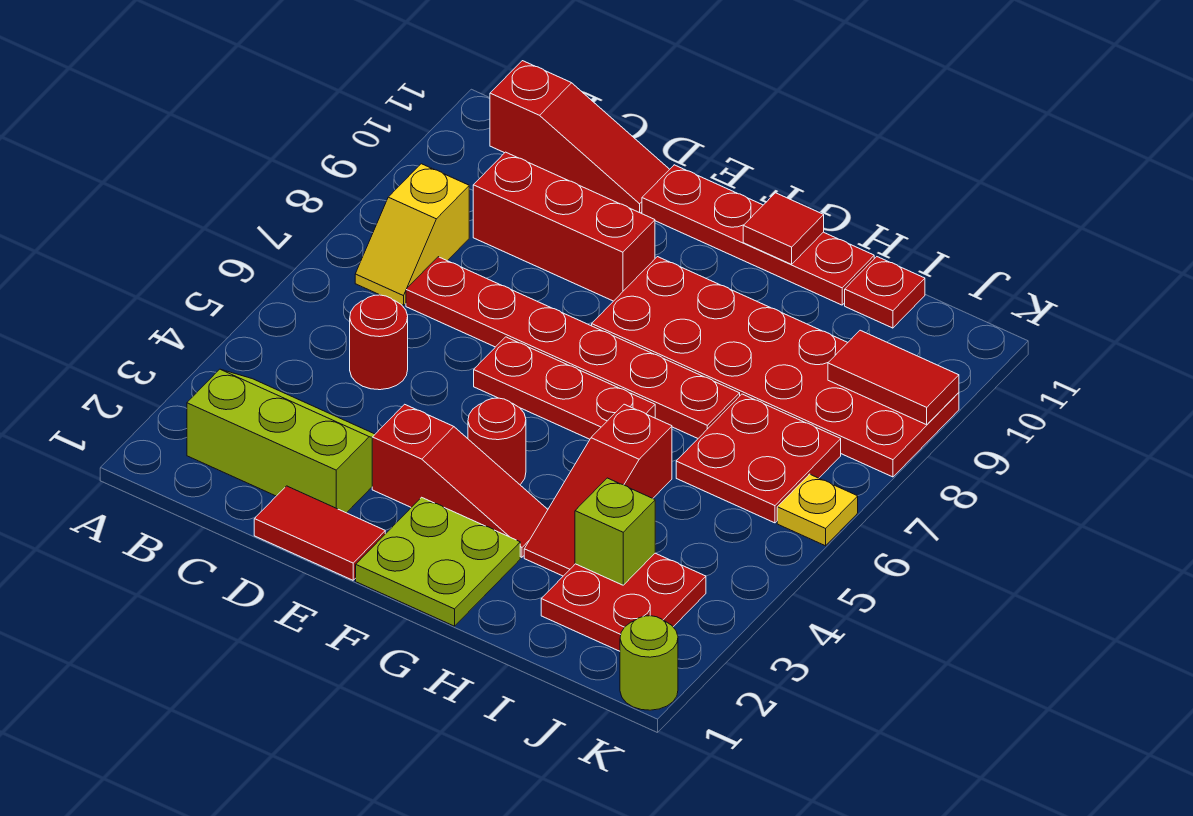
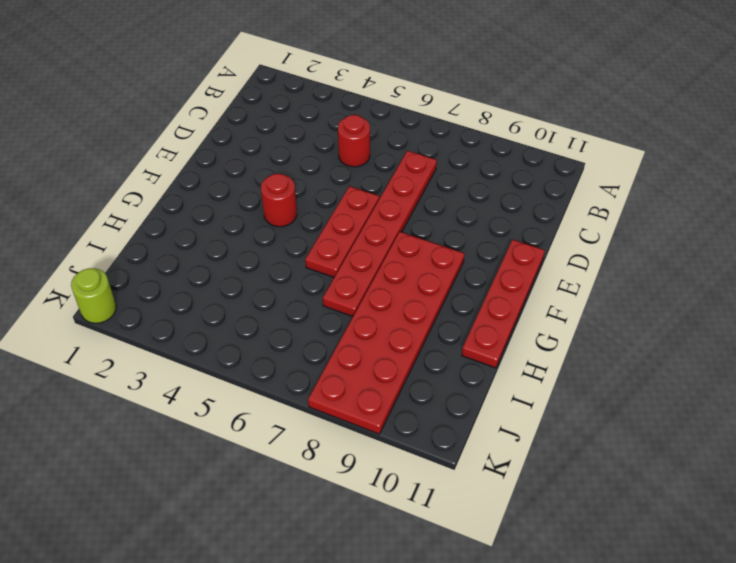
none -> lime slope B2:D3 level 1 top 2
none -> yellow slope B7:B8 level 1 top 8
none -> red slope B11:D11 level 1 top B

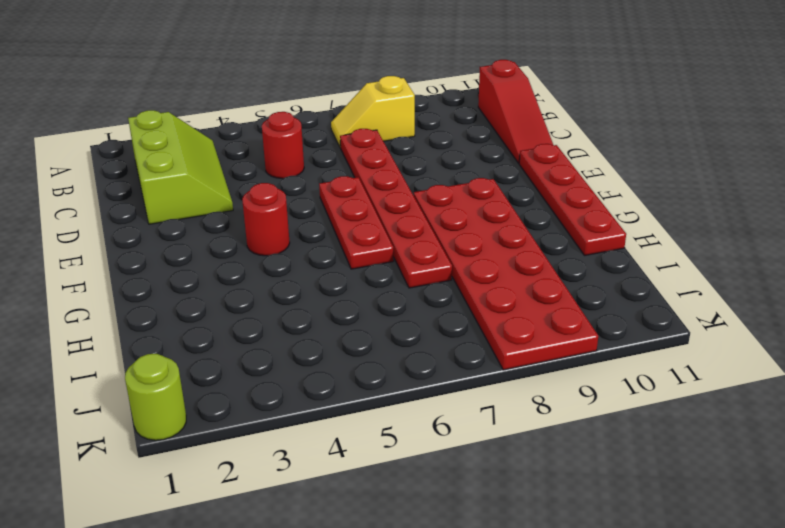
none -> red brick C9:E9 level 1
none -> red tile D1:E1 level 1
none -> red slope E3:G3 level 1 top E

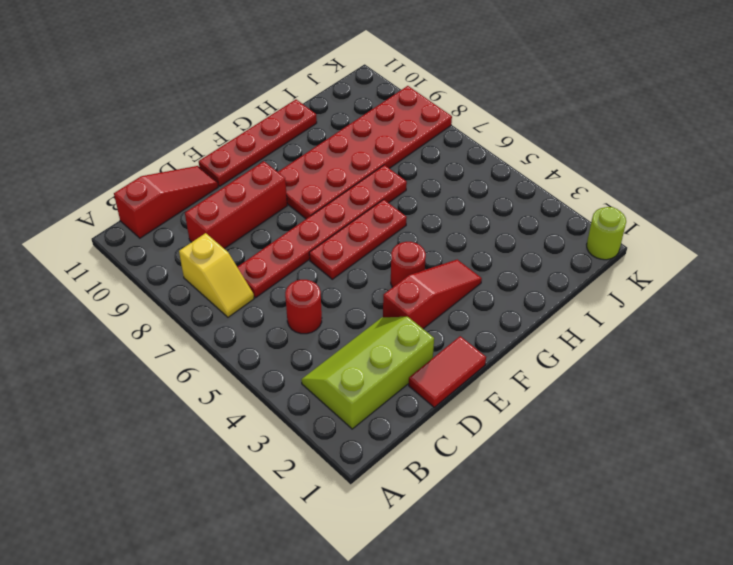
none -> lime plate F1:G2 level 1
none -> red slope H3:H5 level 1 top 5
none -> red plate I2:J3 level 1

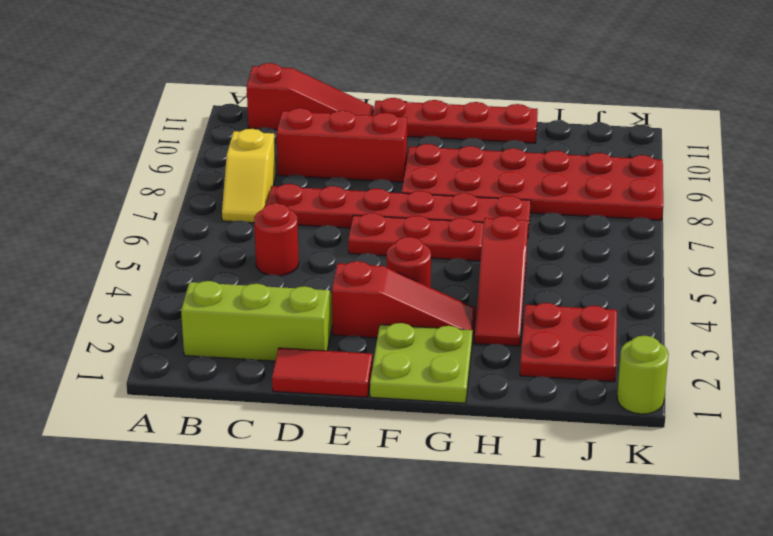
none -> red plate I6:J7 level 1
none -> red plate I11 level 1
none -> yellow plate K6 level 1

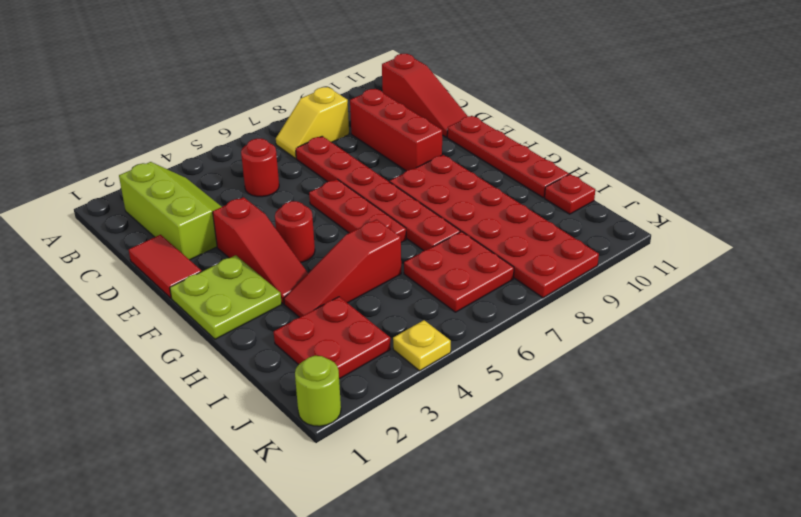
yellow plate K4 level 1 -> yellow plate K6 level 1
none -> red tile G11 level 2
none -> lime brick I3 level 2
none -> red tile J9:K9 level 2

